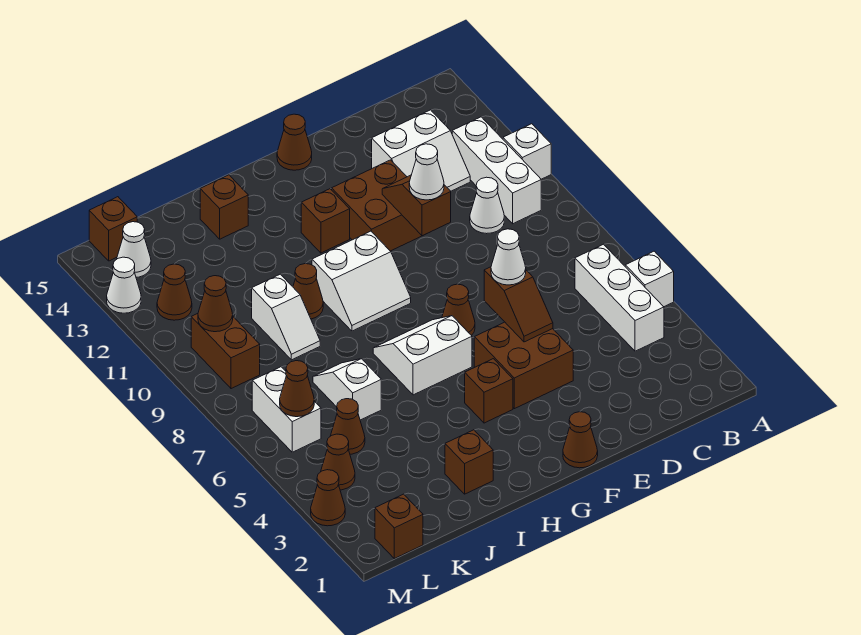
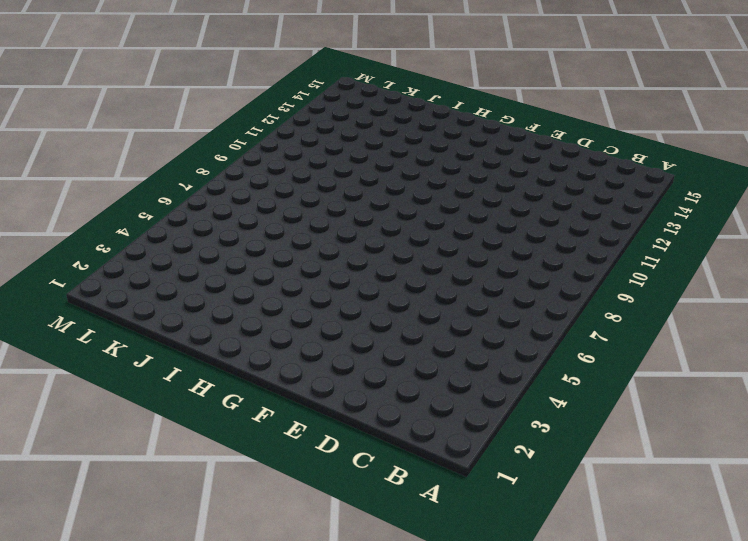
none -> white brick A5 level 1
none -> white brick A11 level 1
none -> white brick B4:B6 level 1
none -> white brick B10:B12 level 1

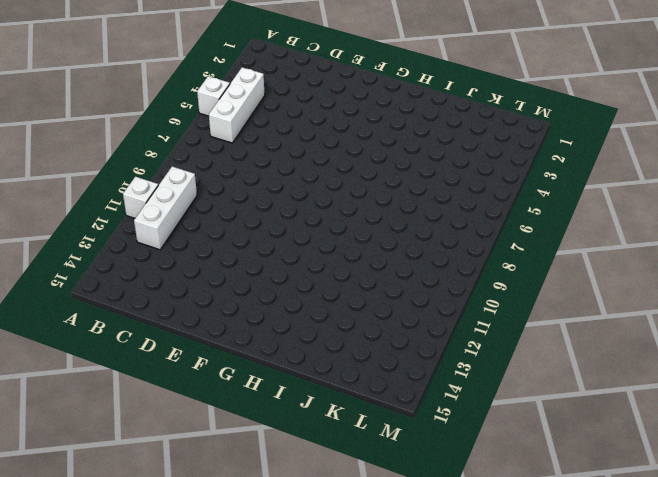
none -> white cone C10 level 1
none -> white slope C12:D13 level 1 top 13
none -> brown brick E4:F5 level 1
none -> brown brick E11:F12 level 1

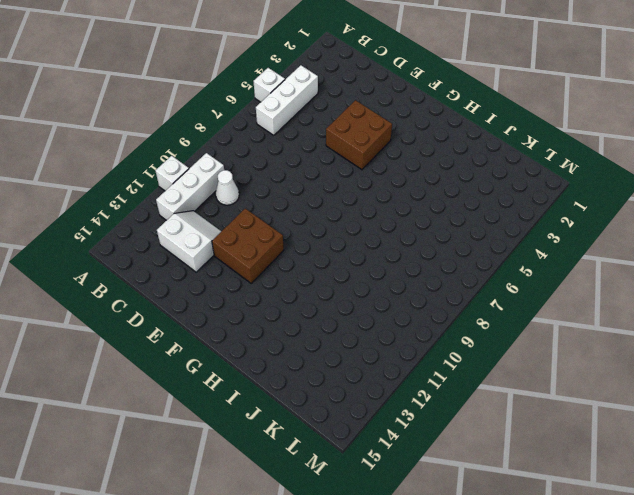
none -> brown cone F1 level 1
none -> brown cone F7 level 1
none -> brown cone F15 level 1
none -> brown brick G4 level 1

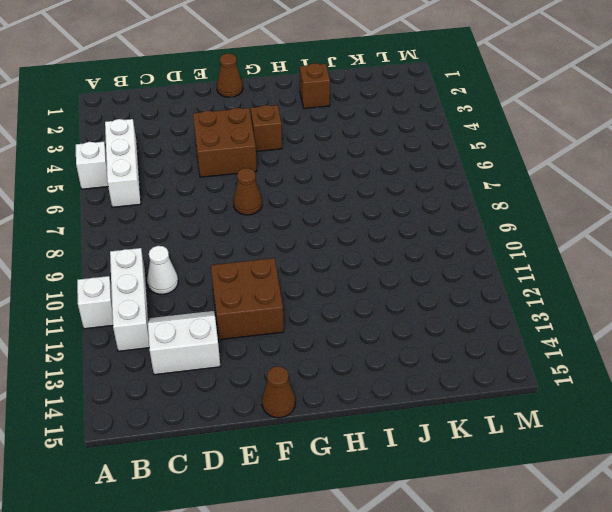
none -> white slope G6:H7 level 1 top 6
none -> white slope G9:H10 level 1 top 10
none -> brown brick G12 level 1
none -> brown cone I10 level 1

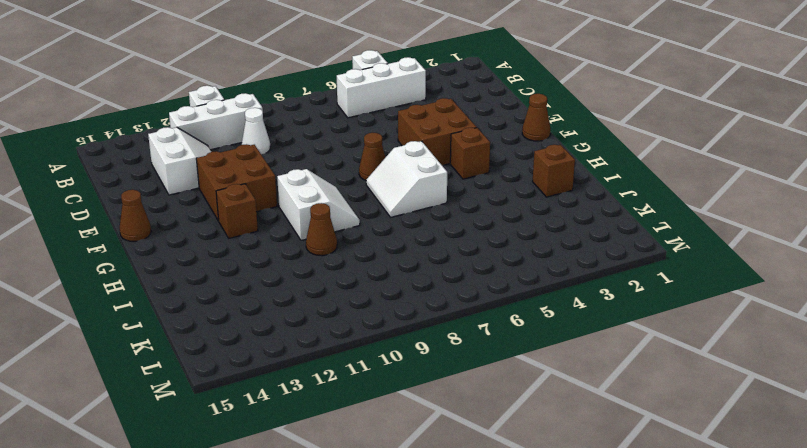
none -> brown brick I14 level 1
none -> white slope J6:J7 level 1 top 6
none -> white slope J9:J10 level 1 top 10
none -> brown cone K5 level 1

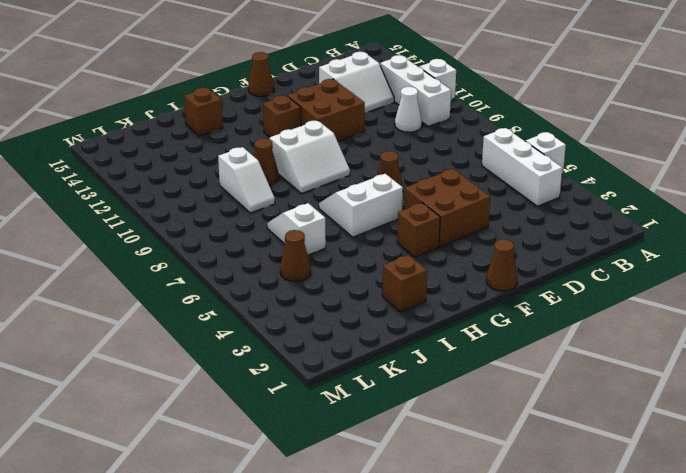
none -> brown brick L1 level 1
none -> brown cone L4 level 1
none -> white brick L6:L7 level 1
none -> brown brick L9:L10 level 1

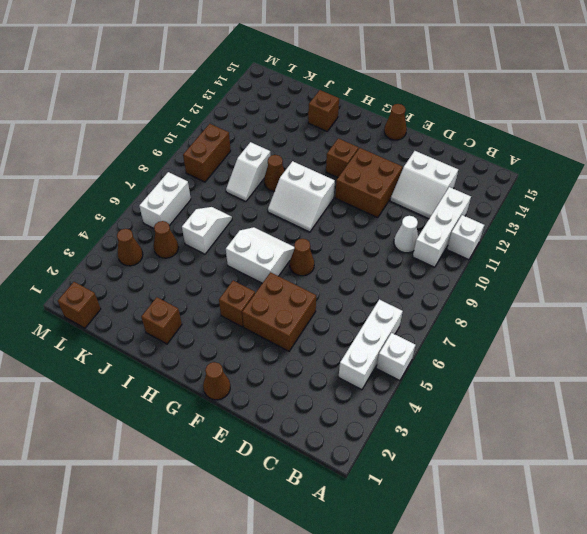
none -> brown cone L12 level 1
none -> white cone L14 level 1
none -> brown brick L15 level 1
none -> brown cone M3 level 1

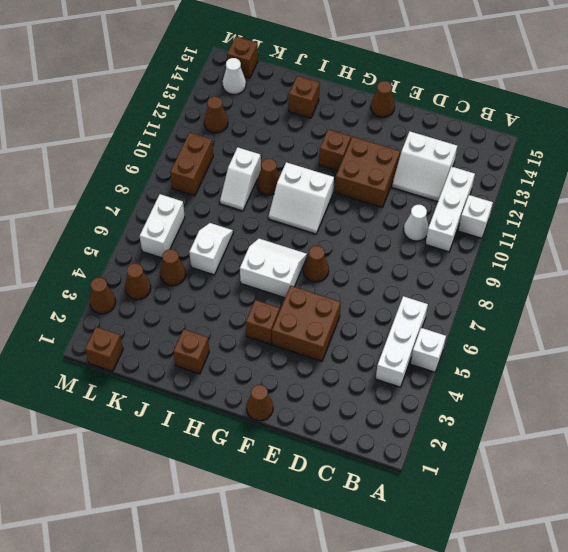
none -> white cone M13 level 1
none -> brown slope E5:E6 level 2 top 6
none -> brown slope E10:E11 level 2 top 10
none -> brown cone L6 level 2

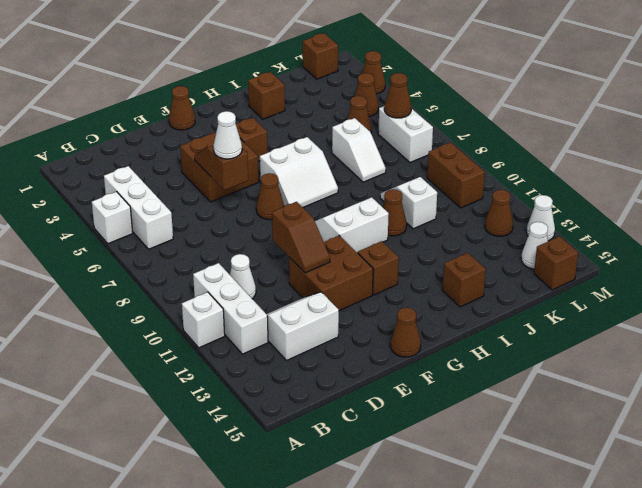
none -> brown cone L10 level 2
none -> white cone E10 level 3

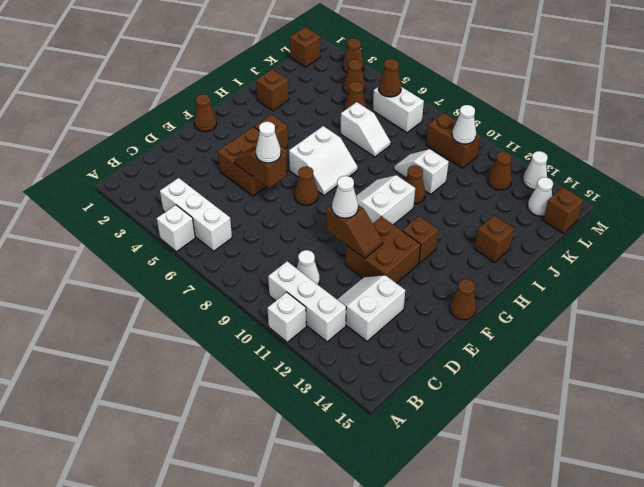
white cone L10 level 2 -> brown cone L10 level 2

